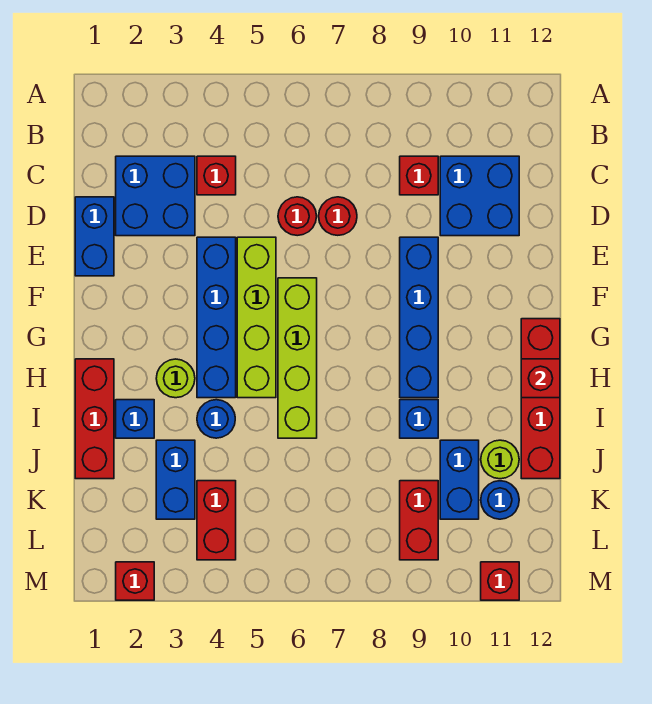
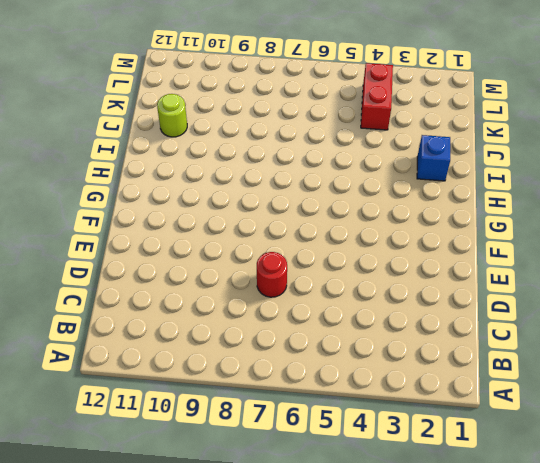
none -> blue brick C2:D3 level 1
none -> red brick C4 level 1
none -> red brick C9 level 1

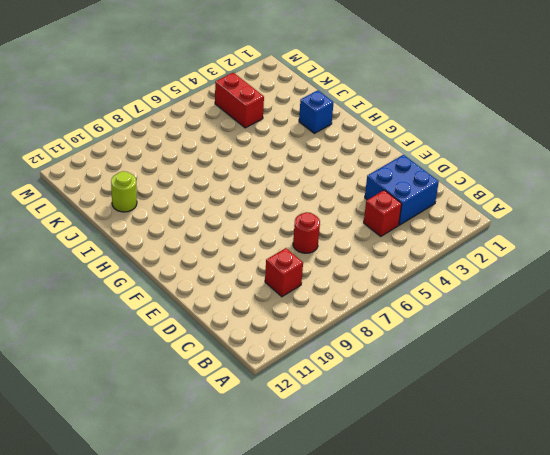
none -> blue brick C10:D11 level 1
none -> blue brick D1:E1 level 1
none -> red round brick D6 level 1

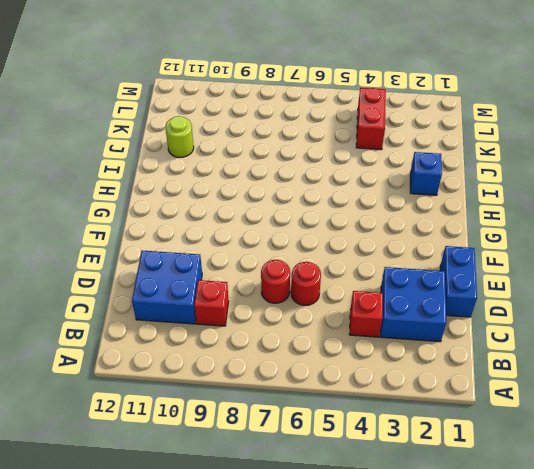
none -> blue brick E4:H4 level 1
none -> lime brick E5:H5 level 1
none -> blue brick E9:H9 level 1

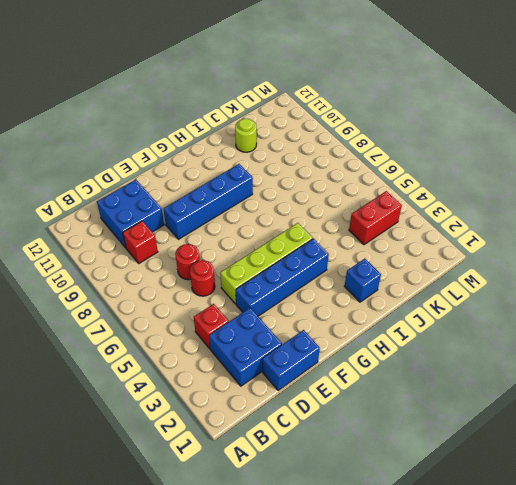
none -> lime brick F6:I6 level 1
none -> red brick G12:J12 level 1
none -> red brick H1:J1 level 1

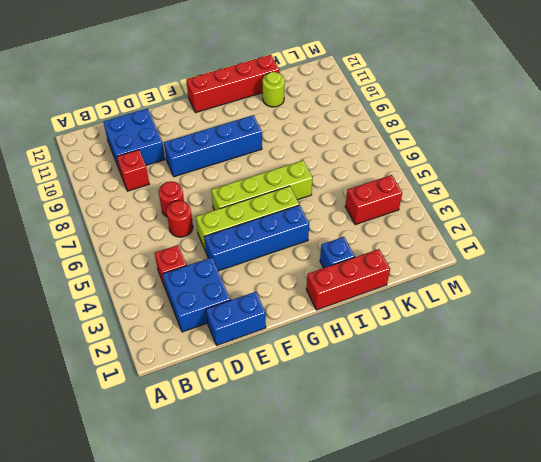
none -> lime round brick H3 level 1
none -> blue round brick I4 level 1
none -> blue brick I9 level 1

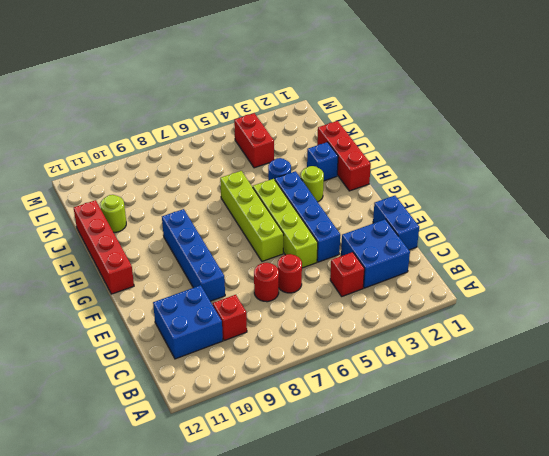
none -> blue brick I9 level 1
none -> blue brick J3:K3 level 1
none -> blue brick J10:K10 level 1

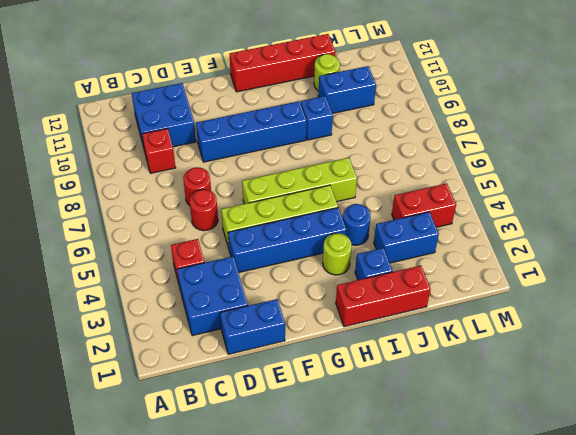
none -> red brick K9:L9 level 1
none -> blue round brick K11 level 1
none -> red brick M2 level 1

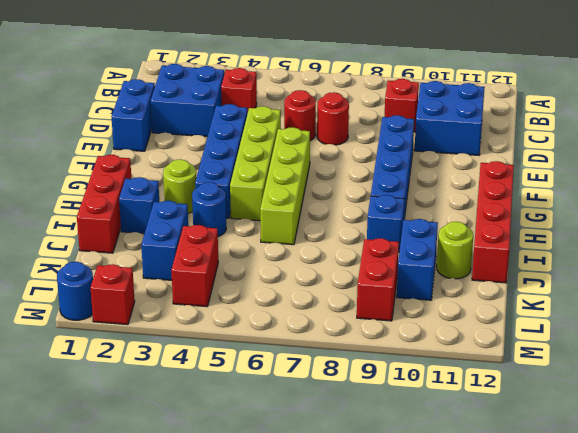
blue round brick M1 level 1 -> blue round brick K11 level 1
none -> red brick M11 level 1
none -> red brick H12 level 2

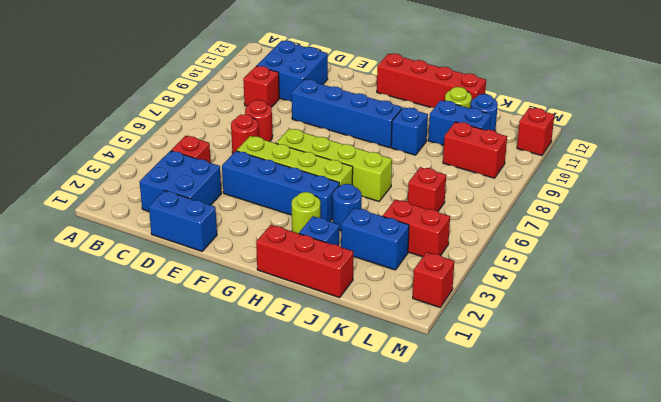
red brick K6 level 1 -> red brick H12 level 2

